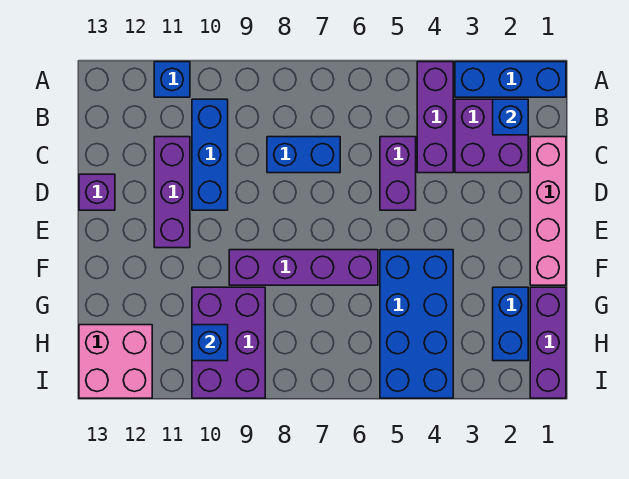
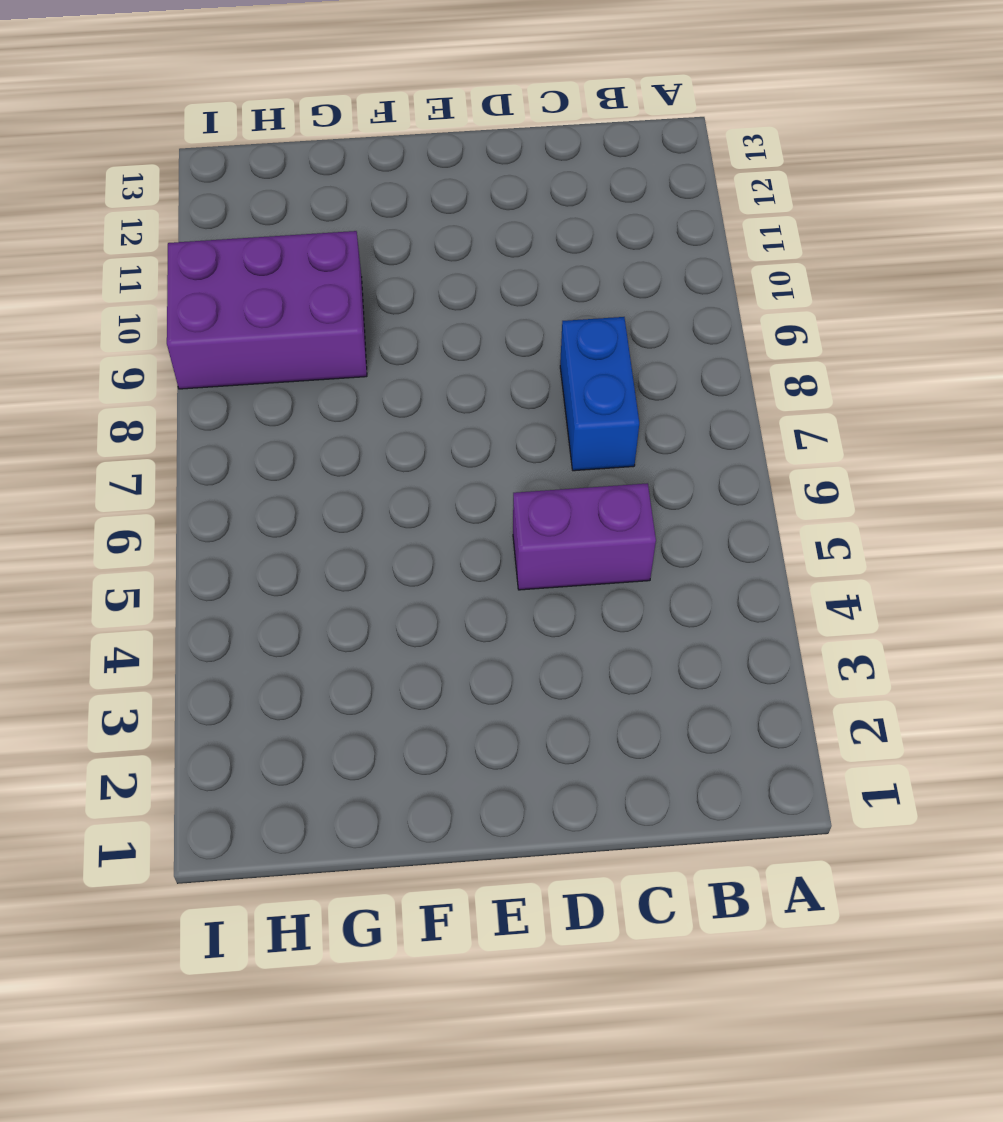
none -> blue brick A1:A3 level 1
none -> purple brick A4:C4 level 1
none -> blue brick A11 level 1

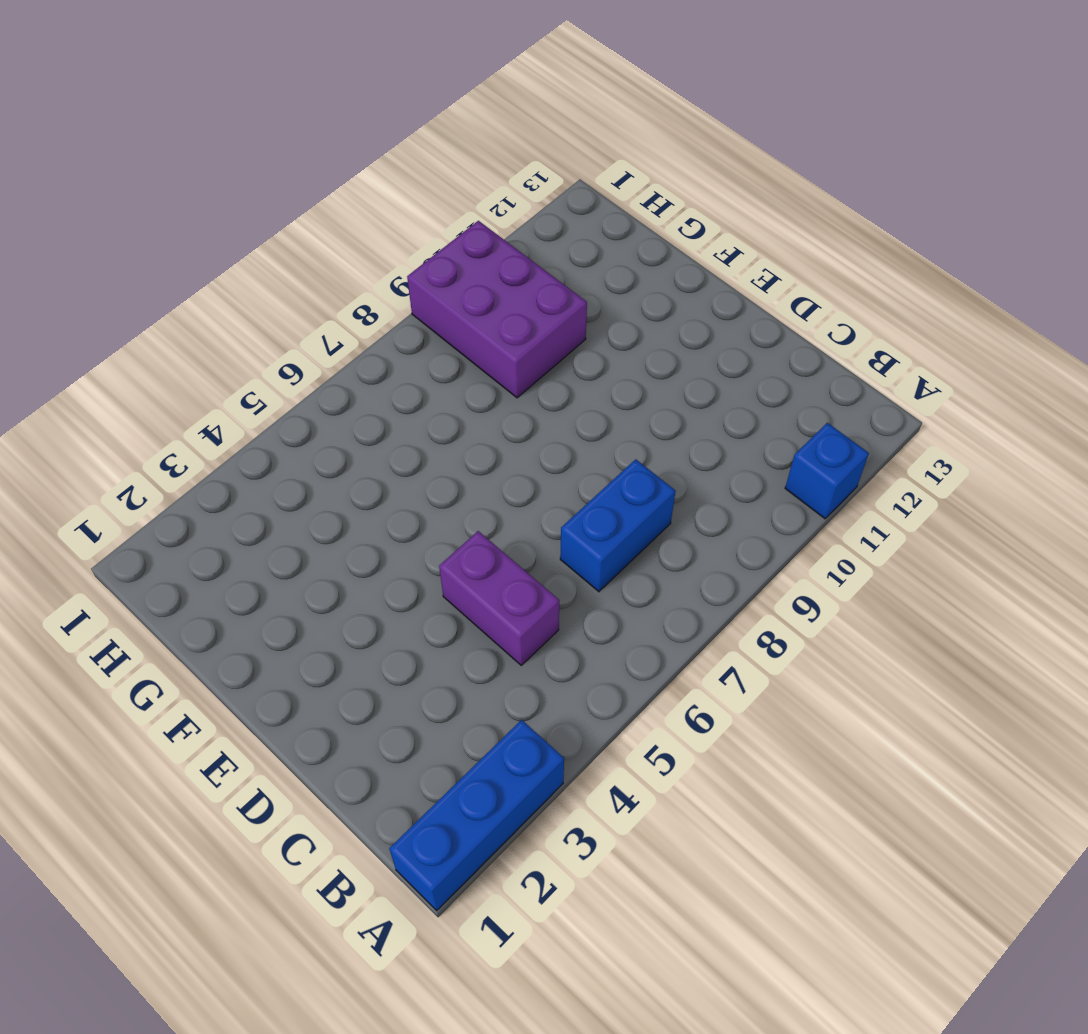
none -> purple brick A4:C4 level 1
none -> purple brick B2:C3 level 1
none -> blue brick B10:D10 level 1

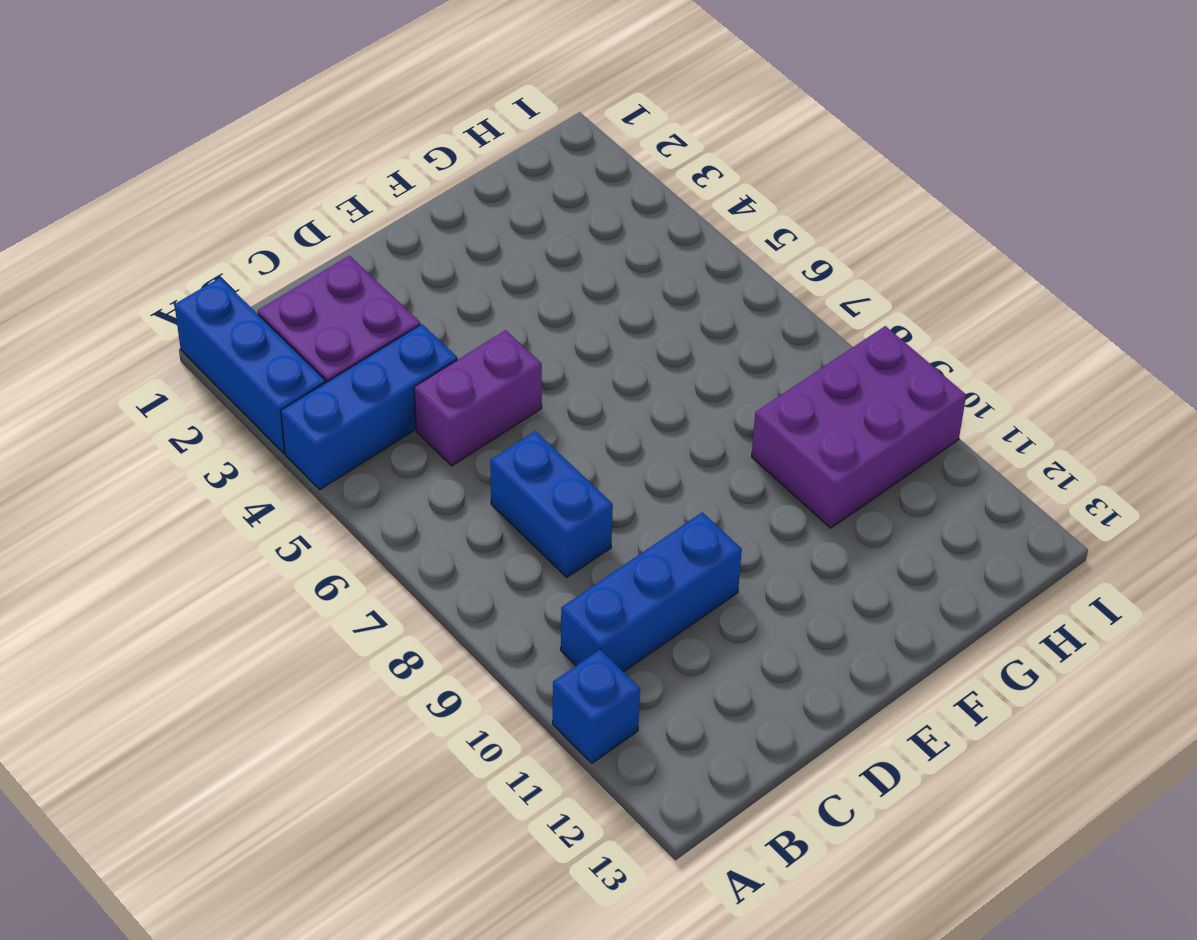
blue brick A4:C4 level 1 -> purple brick A4:C4 level 1
none -> pink brick C1:F1 level 1
none -> purple brick C11:E11 level 1
none -> purple brick D13 level 1

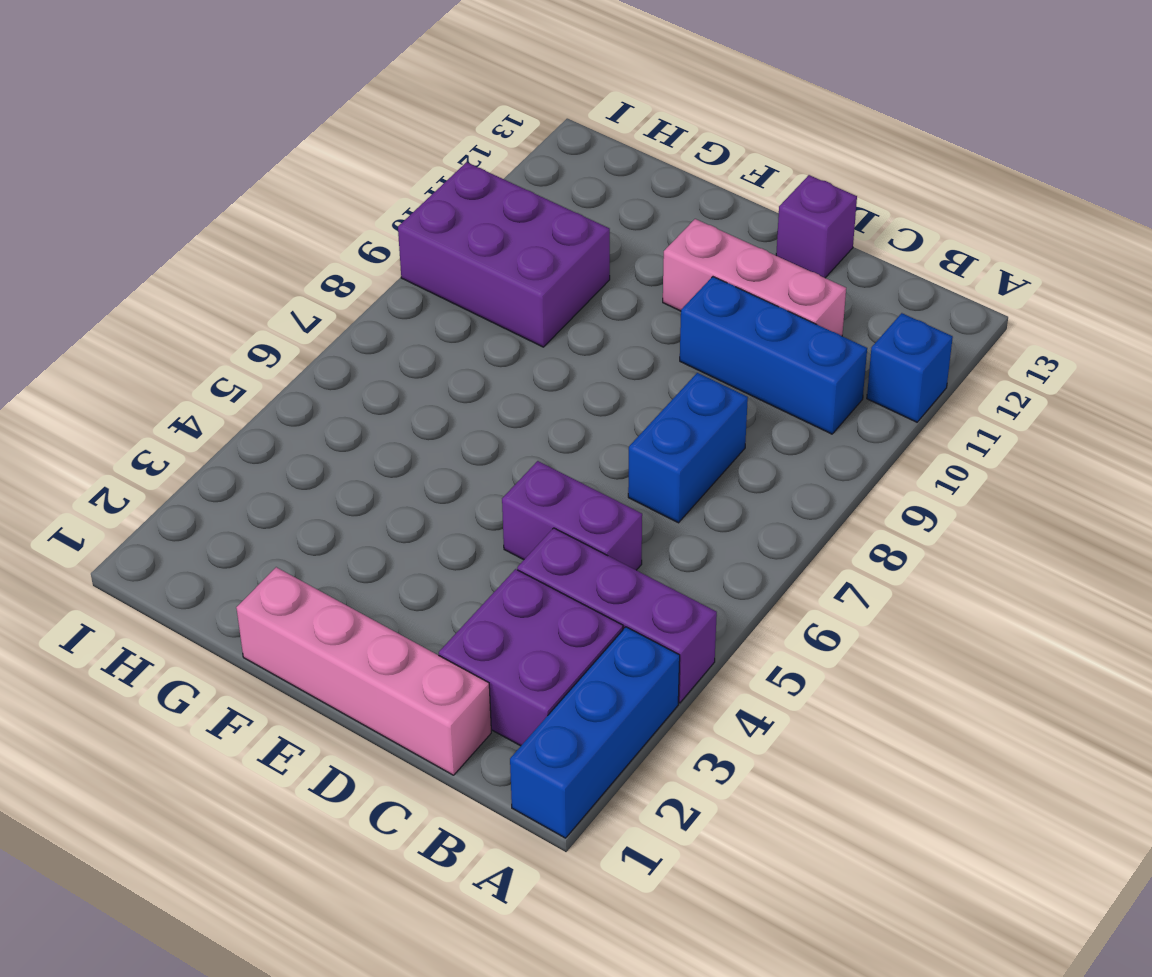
pink brick C11:E11 level 1 -> purple brick C11:E11 level 1
none -> blue brick F4:I5 level 1
none -> purple brick F6:F9 level 1
none -> purple brick G1:I1 level 1

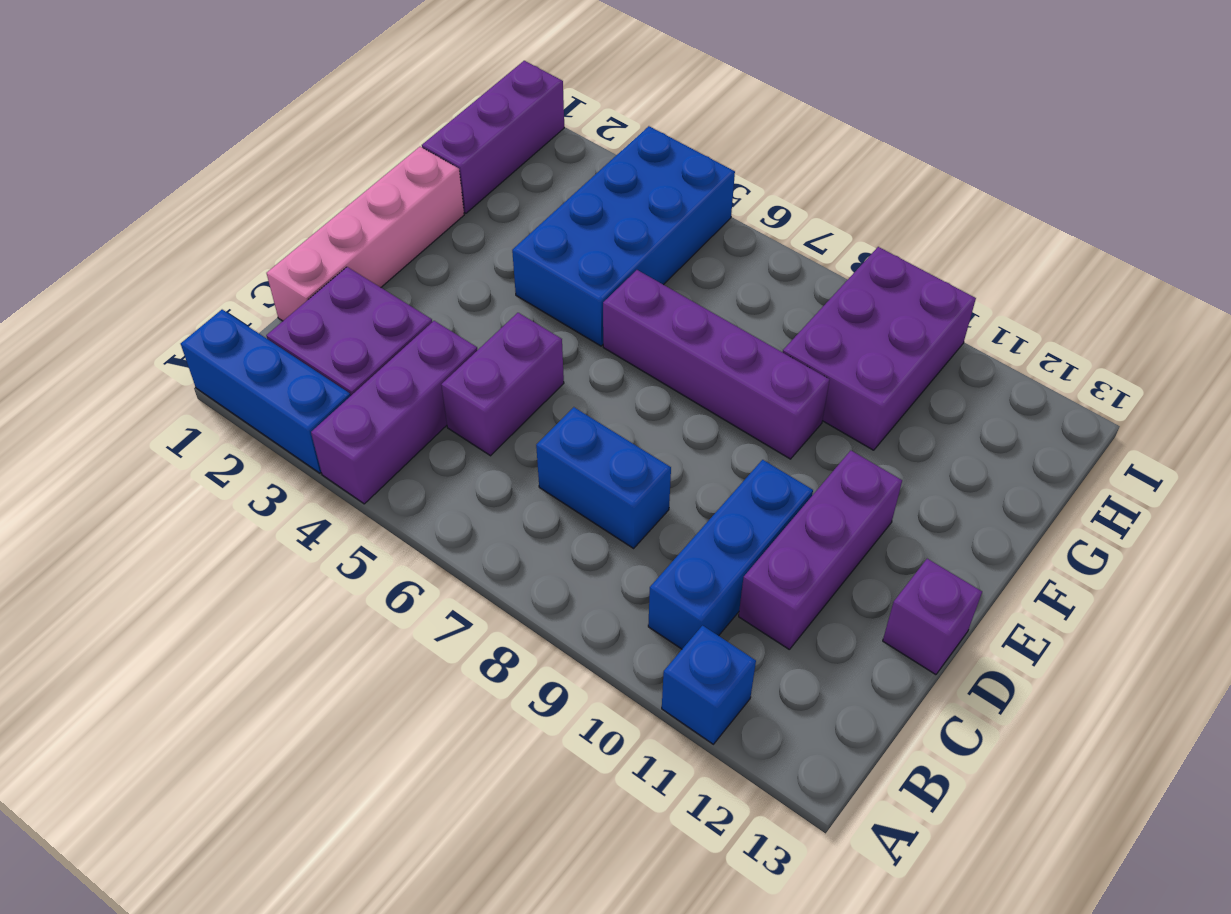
none -> blue brick G2:H2 level 1
none -> pink brick H12:I13 level 1
none -> blue brick B2 level 2

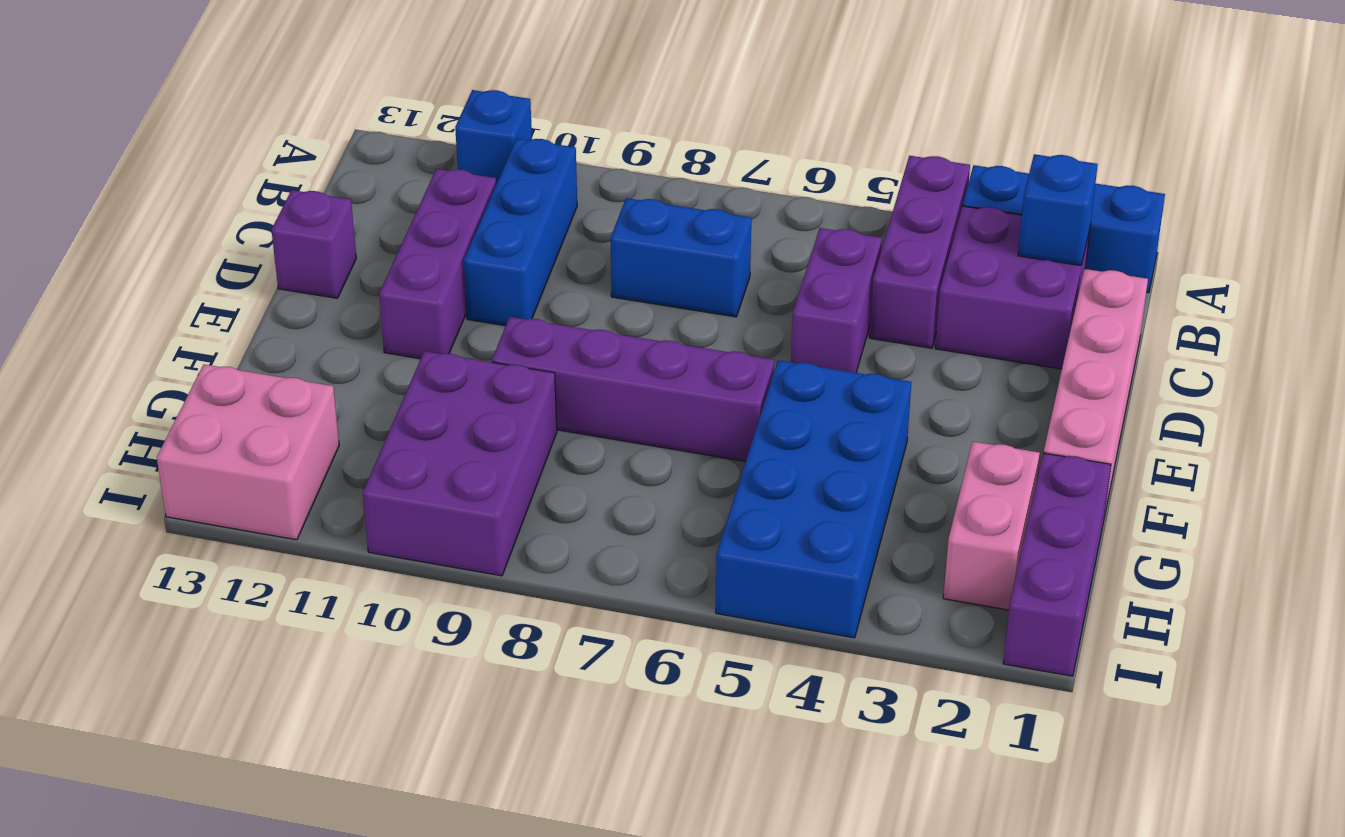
pink brick G2:H2 level 1 -> blue brick G2:H2 level 1
none -> blue brick H10 level 2

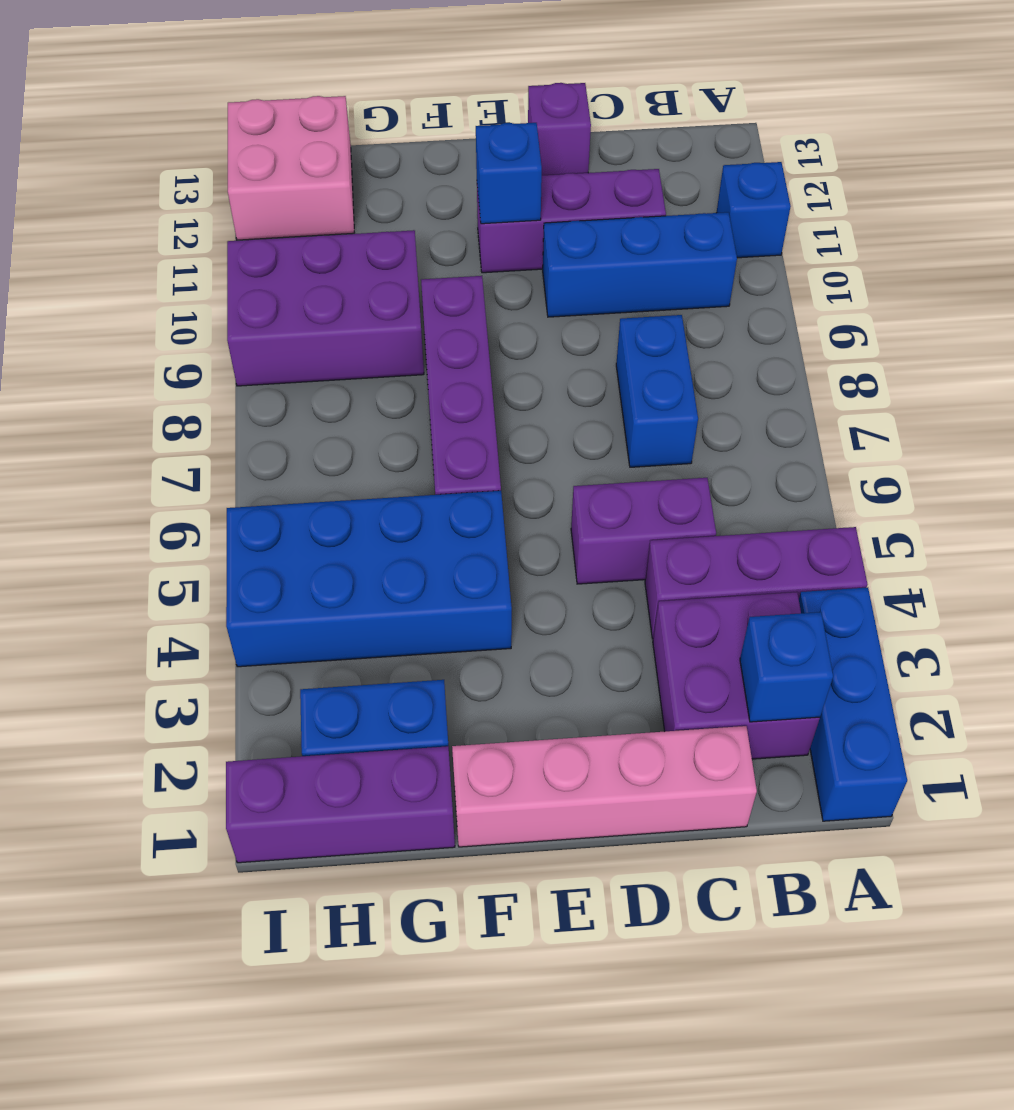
blue brick E11 level 2 -> blue brick H10 level 2

